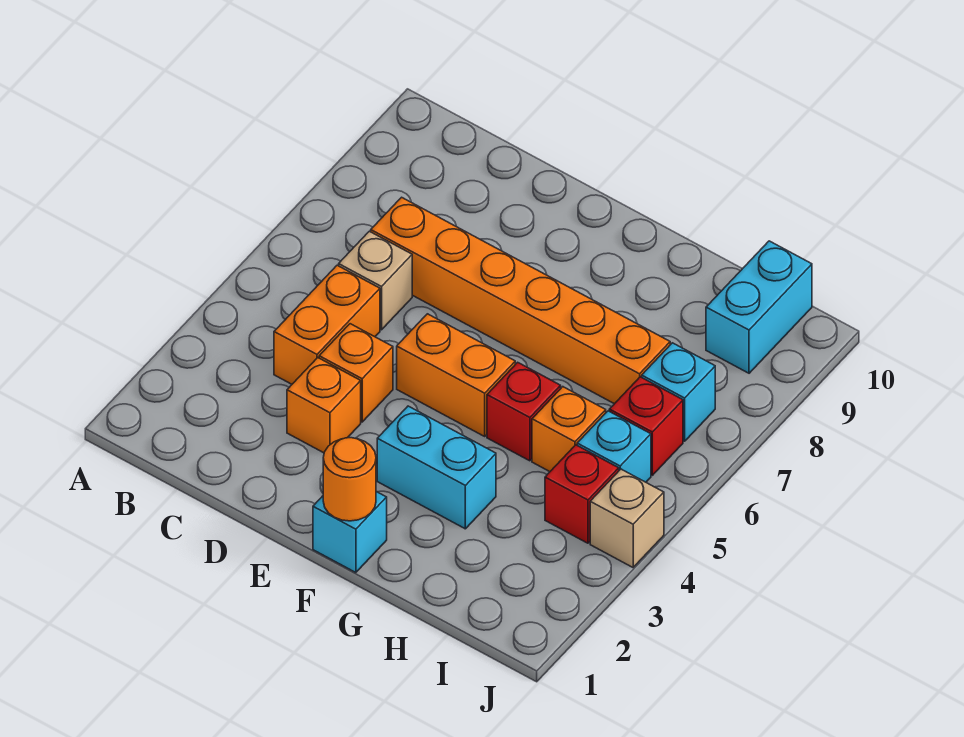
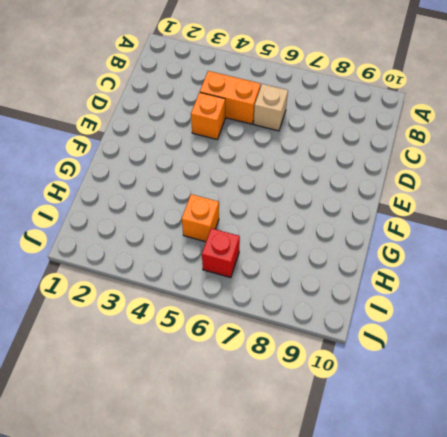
none -> orange brick C7:H7 level 1
none -> orange brick D3 level 1
none -> orange brick E5:F5 level 1

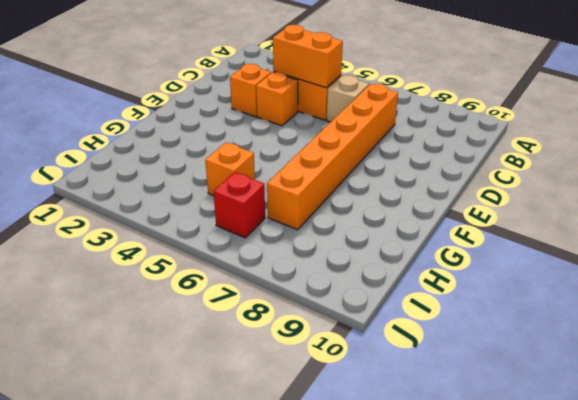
orange brick C4:C5 level 2 -> orange brick E5:F5 level 1
none -> cyan brick F1 level 1
none -> cyan brick F3:G3 level 1
none -> red brick G5 level 1

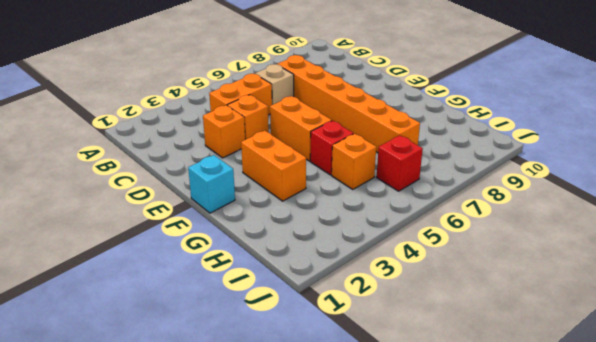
orange brick F3:G3 level 1 -> cyan brick F3:G3 level 1
none -> red brick I4 level 1
none -> cyan brick I5 level 1
none -> cyan brick I7 level 1

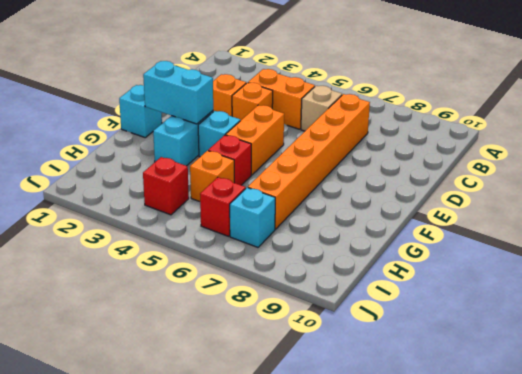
cyan brick F2:F3 level 2 -> cyan brick I9:I10 level 1
cyan brick F4 level 1 -> cyan brick I5 level 1
none -> tan brick J4 level 1
none -> orange round brick F1 level 2

